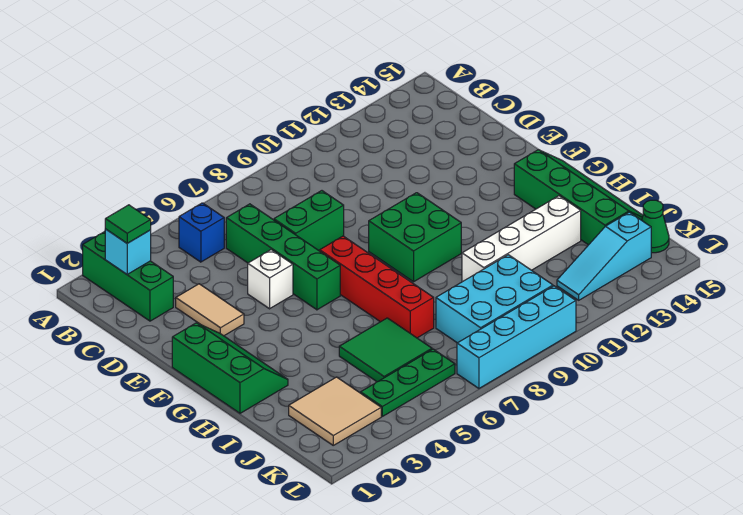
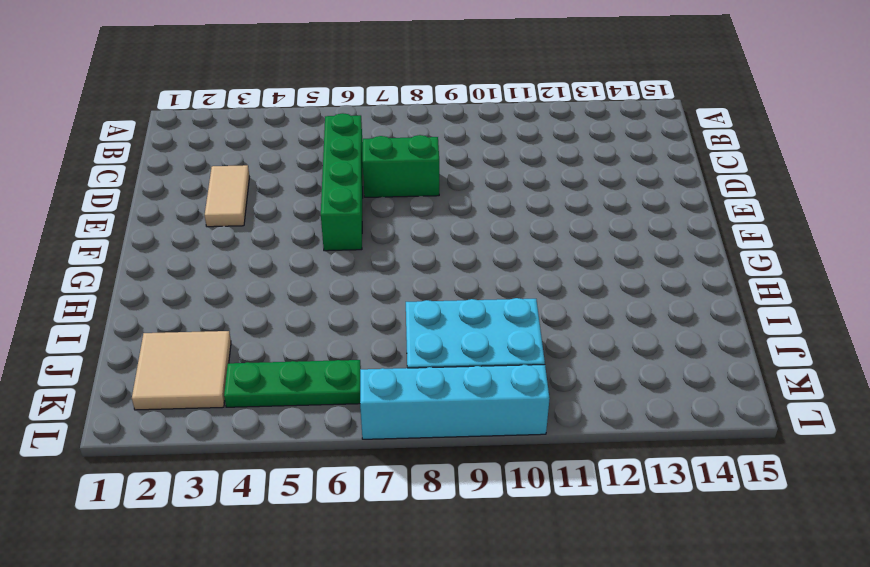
none -> green brick A2:C2 level 1
none -> blue brick B5 level 1
none -> white brick E5 level 1

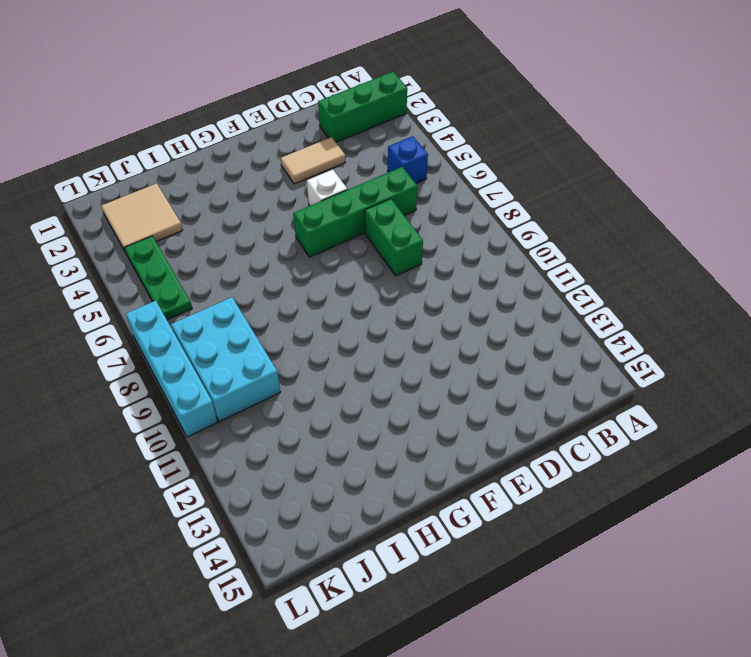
none -> green slope F1:H2 level 1 top 1
none -> red brick F7:I7 level 1
none -> green brick F9:G10 level 1

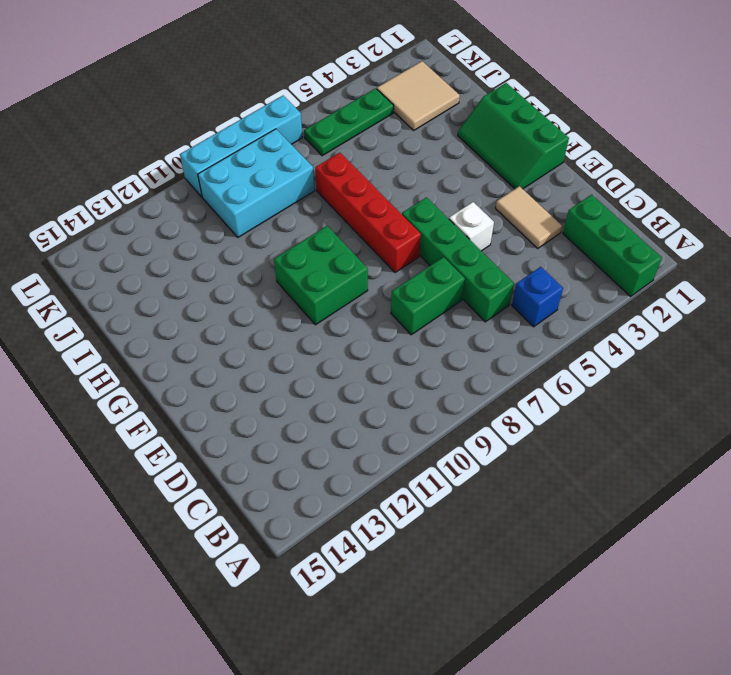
none -> green slope G14:J15 level 1 top 14
none -> green tile I5:J6 level 1
none -> white brick I10:I13 level 1

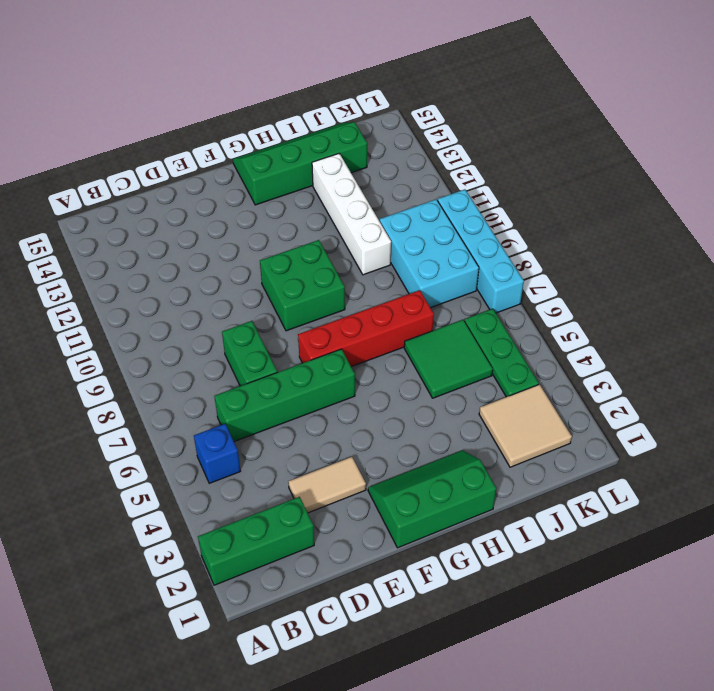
none -> white brick E5 level 1
none -> cyan slope K12:K14 level 1 top 14
none -> green cone K15 level 1

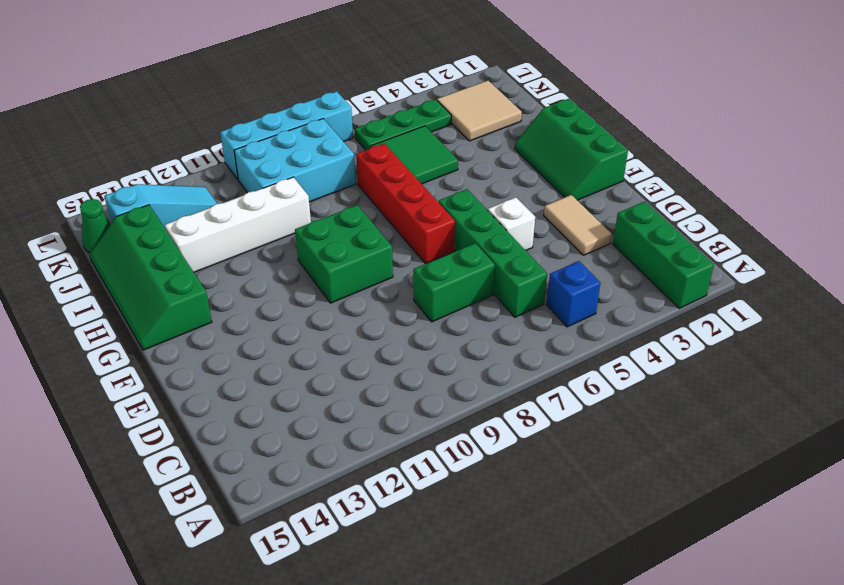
none -> cyan brick B2 level 2
none -> green tile B2 level 3

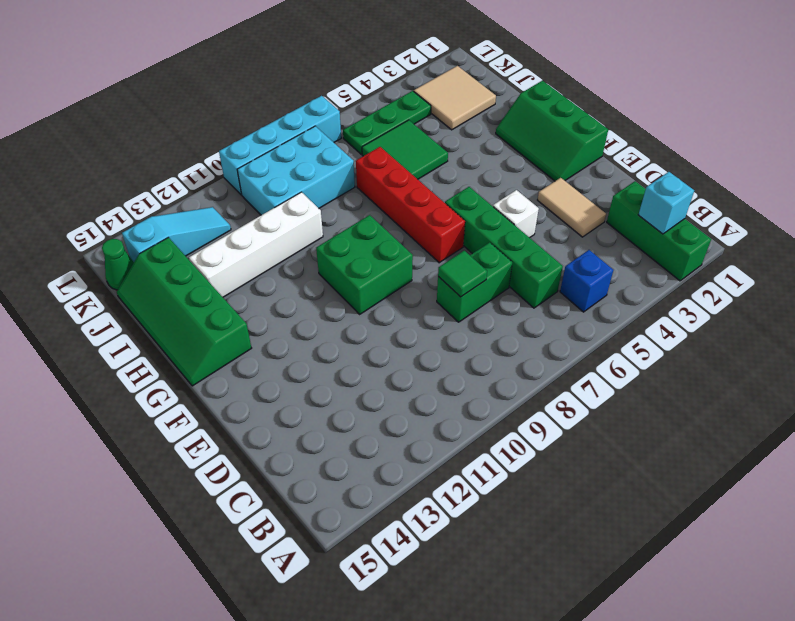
green tile D8 level 2 -> green tile B2 level 3

